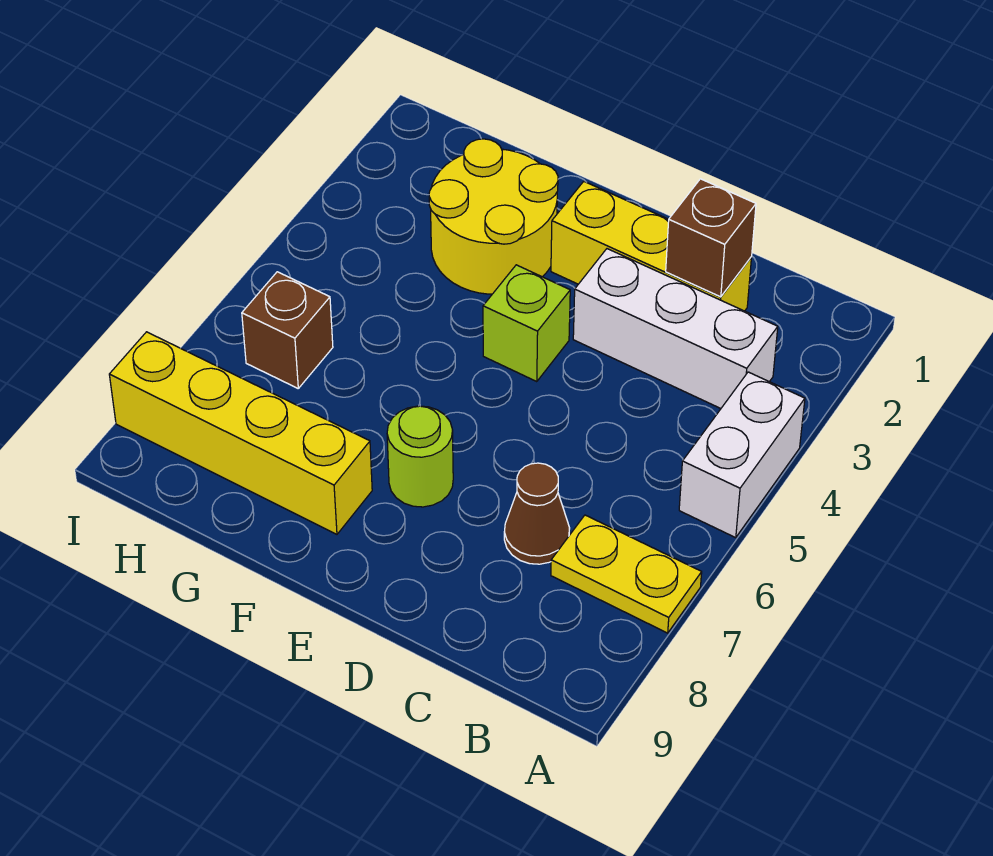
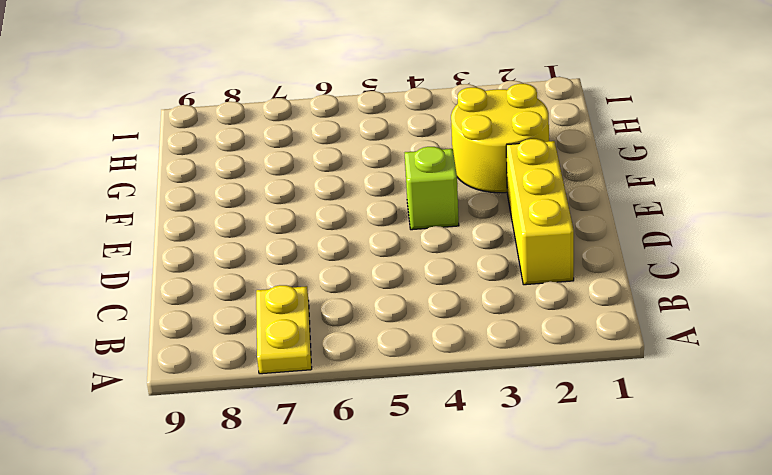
none -> white brick A4:A5 level 1
none -> white brick B3:D3 level 1

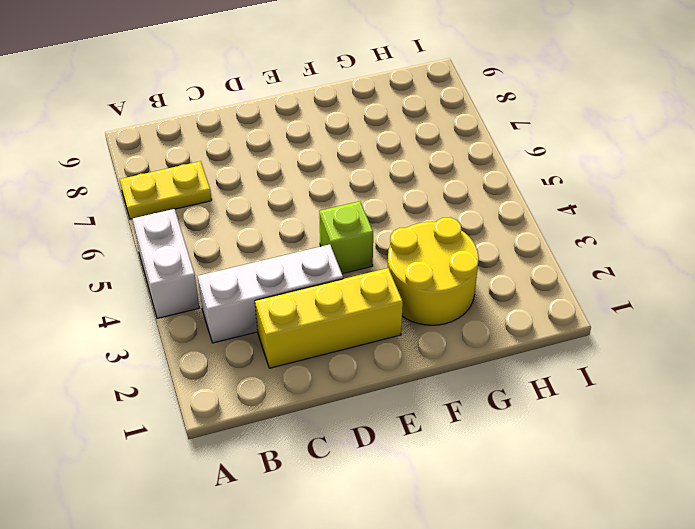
none -> brown cone C7 level 1
none -> lime round brick E7 level 1

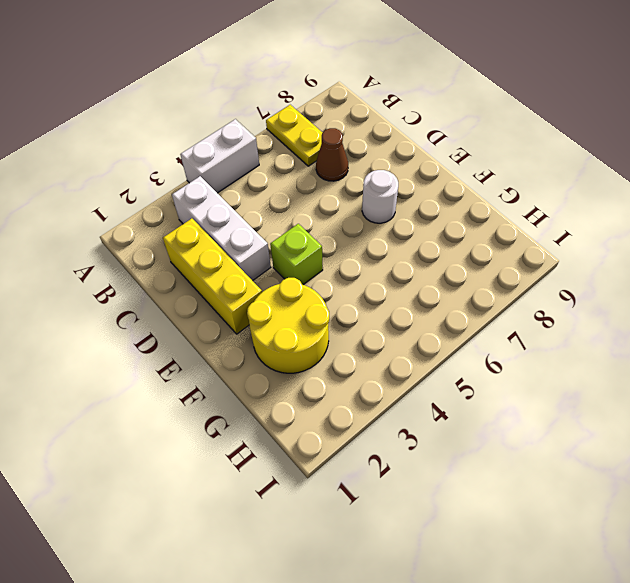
white round brick E7 level 1 -> lime round brick E7 level 1
none -> yellow brick F8:I8 level 1
none -> brown brick H6 level 1

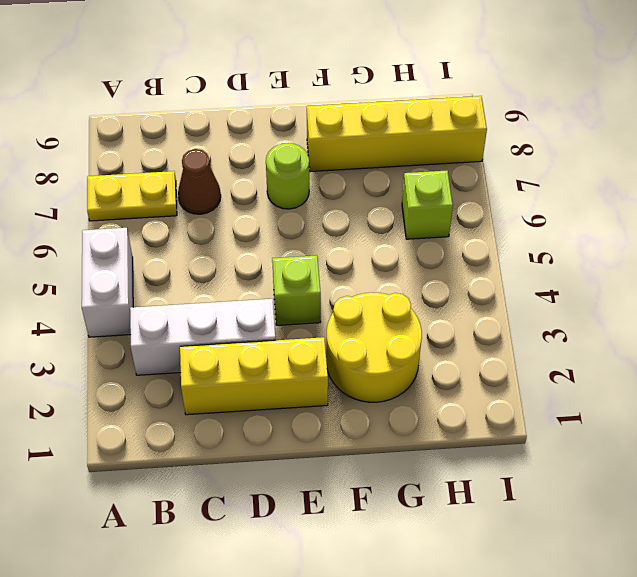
lime brick H6 level 1 -> brown brick H6 level 1
none -> brown brick C2 level 2

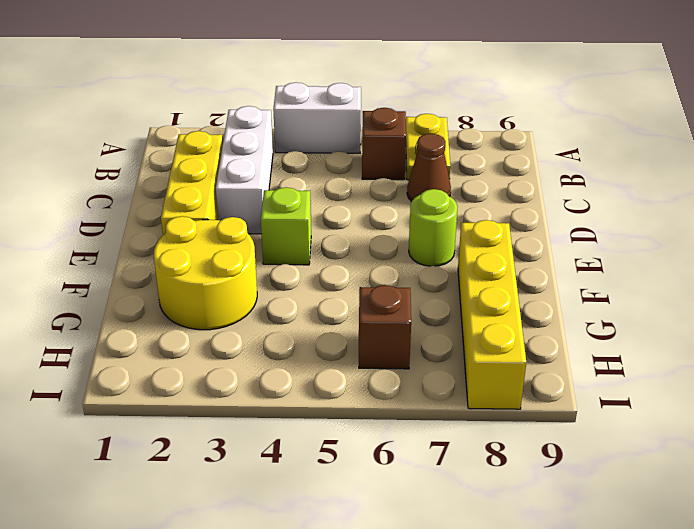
brown brick B6 level 1 -> brown brick C2 level 2

